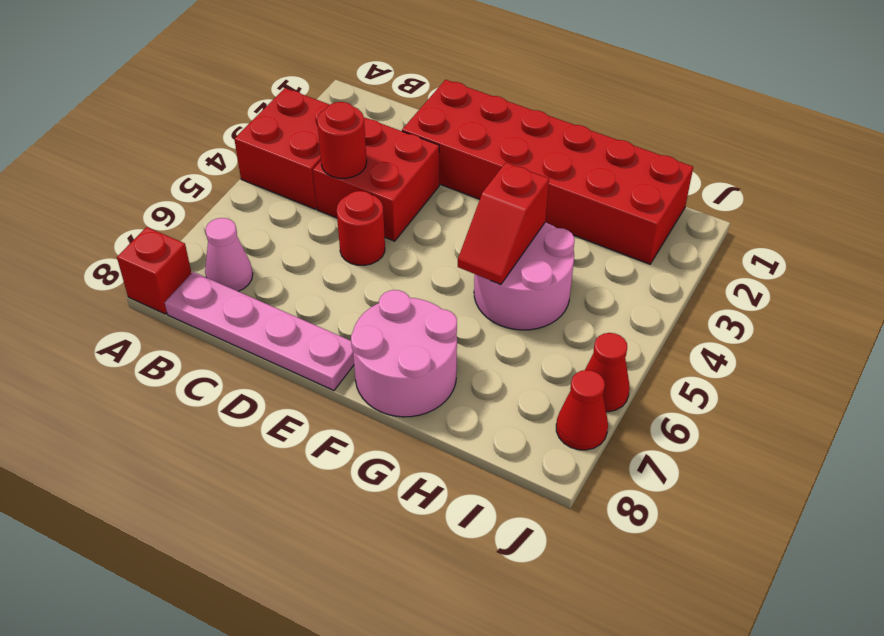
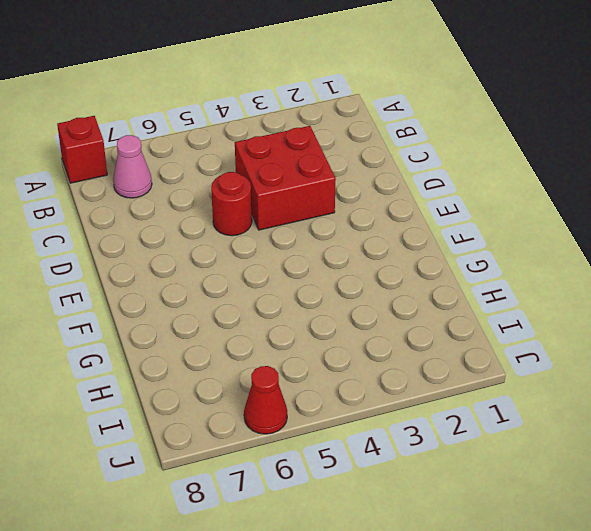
none -> red brick A3:B4 level 1
none -> pink plate B8:E8 level 1
none -> red brick D1:I2 level 1

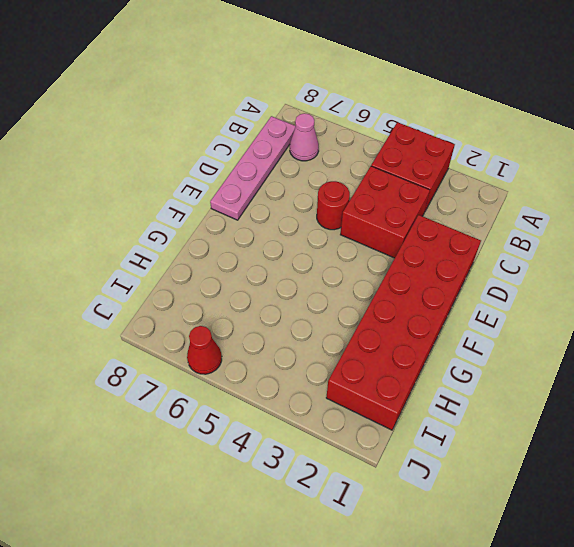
none -> red brick A8 level 1
none -> pink round brick F7:G8 level 1
none -> pink round brick G4:H5 level 1

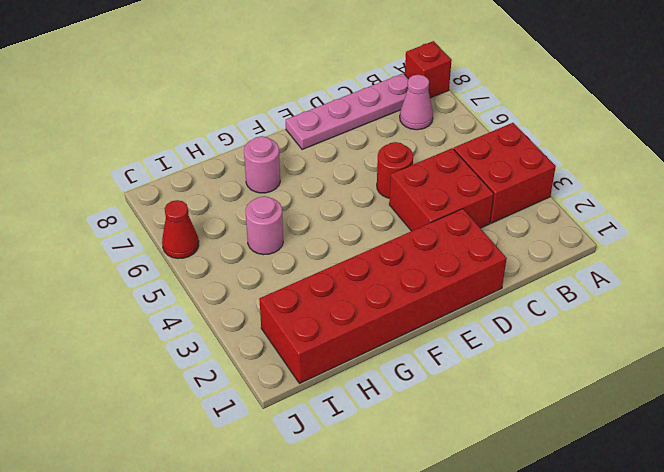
pink round brick G7 level 1 -> pink round brick F7:G8 level 1
pink round brick H5 level 1 -> pink round brick G4:H5 level 1
none -> red cone J7 level 1
none -> red round brick C4 level 2
none -> red slope G4:G5 level 2 top 4

